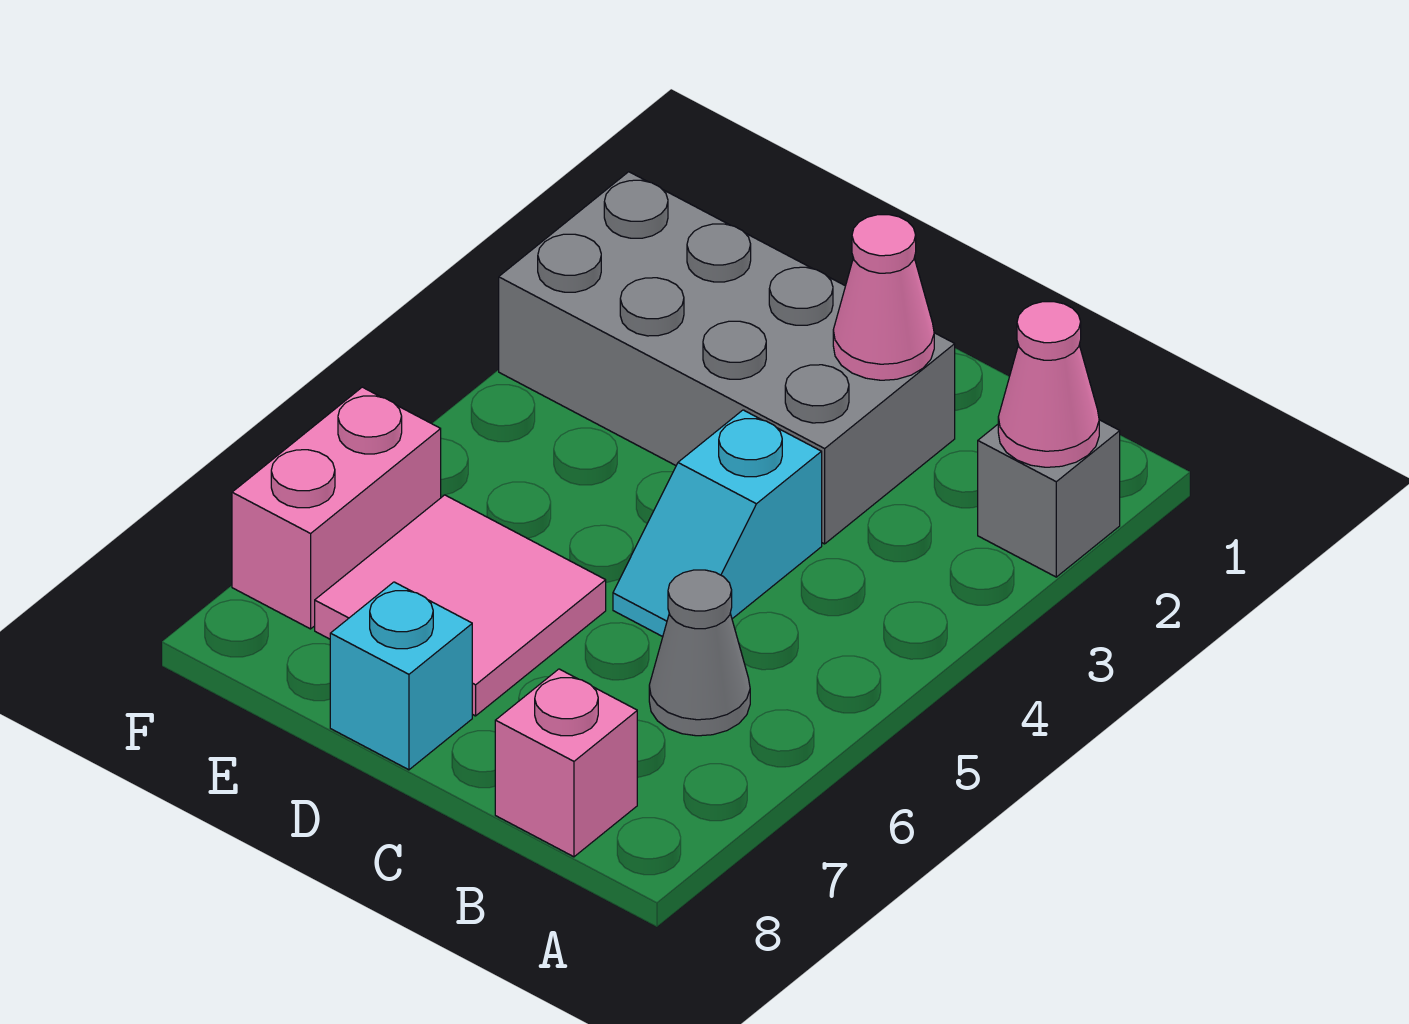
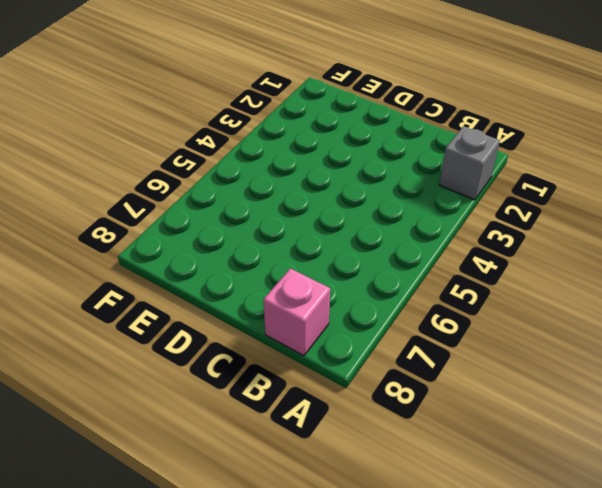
none -> grey cone B6 level 1
none -> grey brick C2:F3 level 1

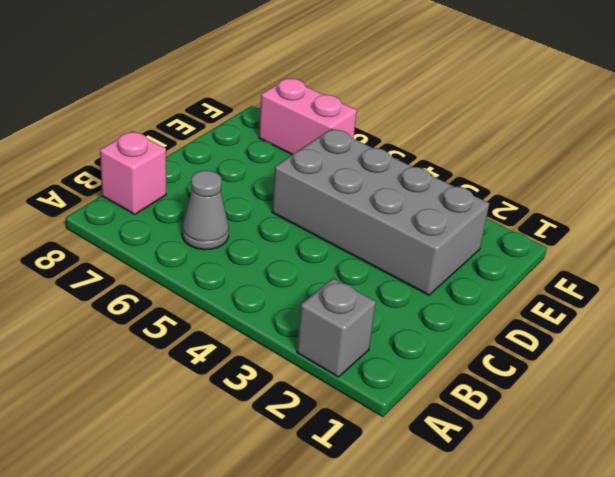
grey brick D2:E5 level 1 -> grey brick C2:F3 level 1
none -> cyan slope C4:C5 level 1 top 4
none -> pink tile D6:E7 level 1

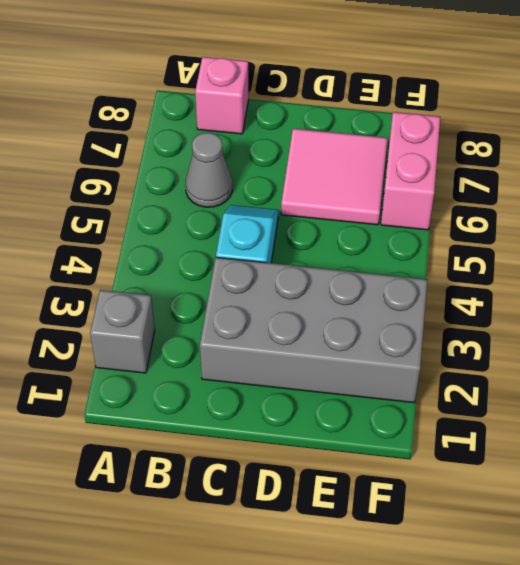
none -> cyan brick D8 level 1
none -> pink cone A2 level 2

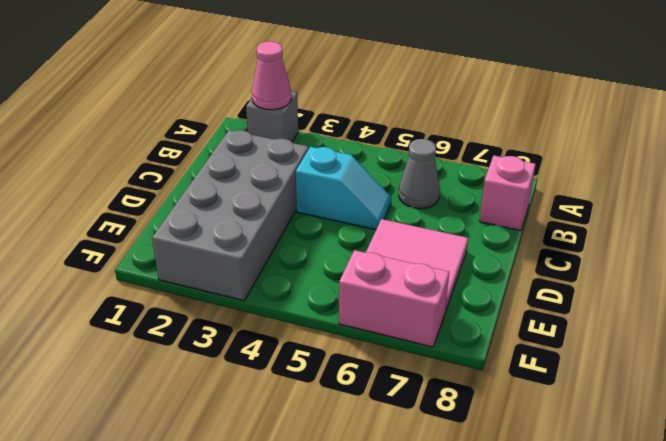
none -> cyan brick D8 level 1
none -> pink cone C2 level 2

